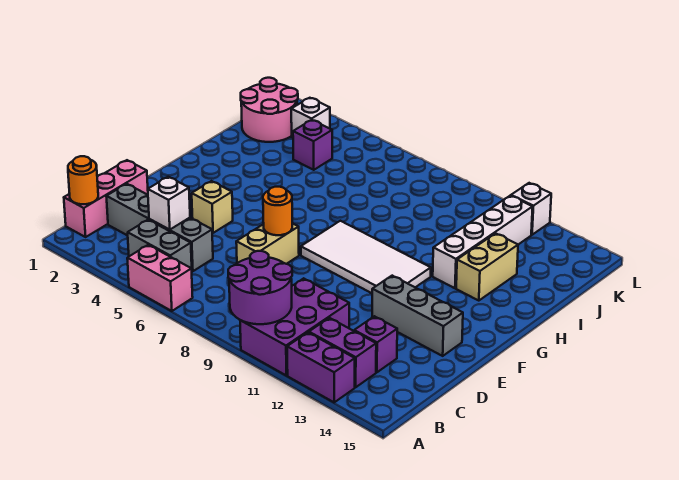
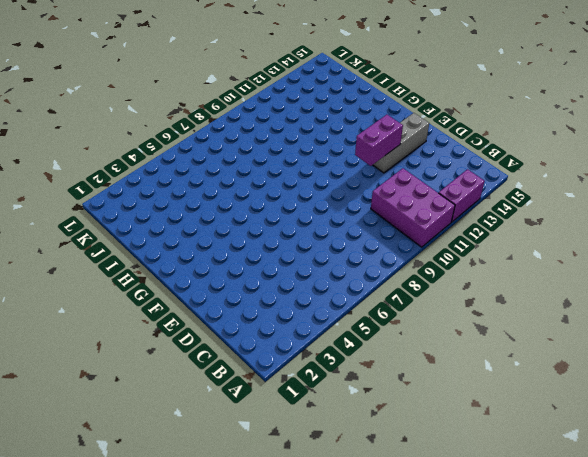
purple brick E11:E12 level 2 -> purple brick B12:B13 level 1
none -> pink brick A5:A6 level 1
none -> pink brick B1:D1 level 1
none -> grey brick B4:B5 level 1

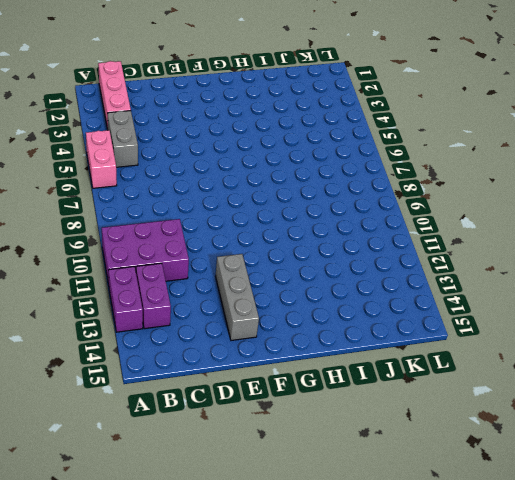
pink brick B1:B3 level 1 -> pink brick B1:D1 level 1
none -> grey brick C2:C5 level 1
none -> purple brick C13 level 1
none -> tan brick D7:E7 level 1

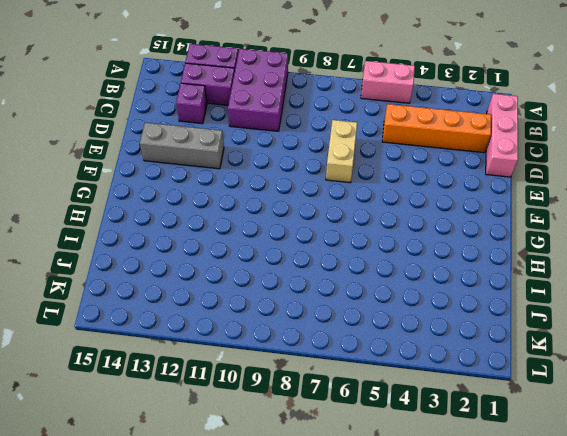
orange brick C2:C5 level 1 -> grey brick C2:C5 level 1
none -> grey brick B4:B5 level 1
none -> tan brick E4 level 1
none -> white tile F8:G11 level 1

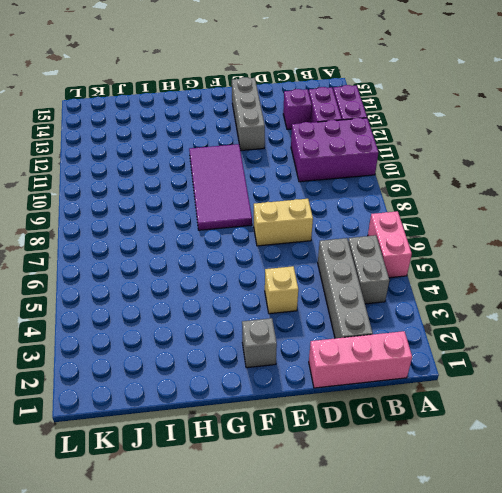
grey brick F2 level 1 -> none
purple tile F8:G11 level 1 -> white tile F8:G11 level 1
none -> white brick H12:K12 level 1
none -> tan brick H13:I13 level 1
none -> pink round brick J1:K2 level 1

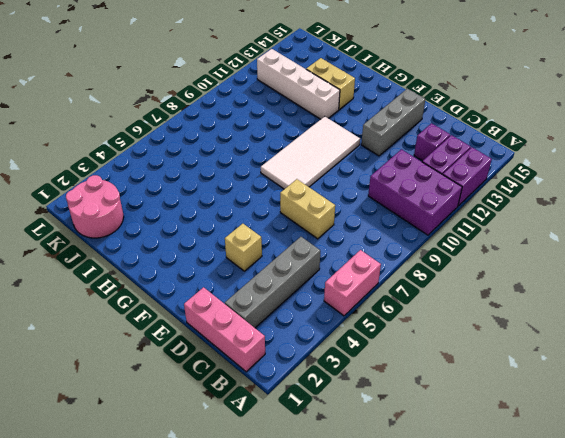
none -> grey brick B4:B5 level 1
none -> purple brick J4 level 1
none -> white brick K3 level 1

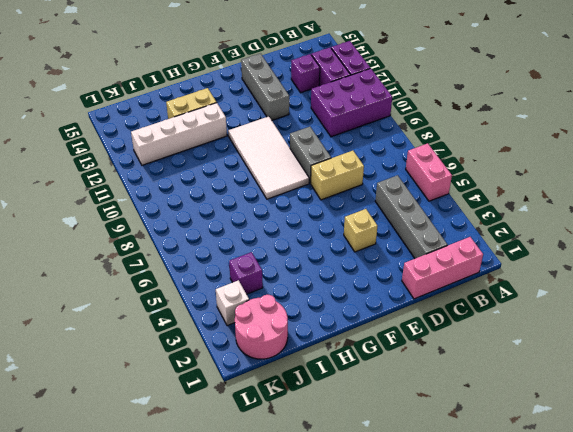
grey brick E8:E9 level 1 -> grey brick B4:B5 level 1
none -> white brick L12 level 1
none -> purple round brick A9:B10 level 2
none -> orange round brick B1 level 2

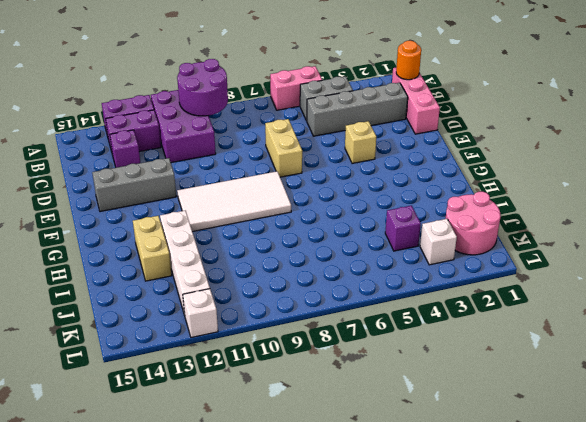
none -> white brick C4 level 2
none -> orange round brick E7 level 2

